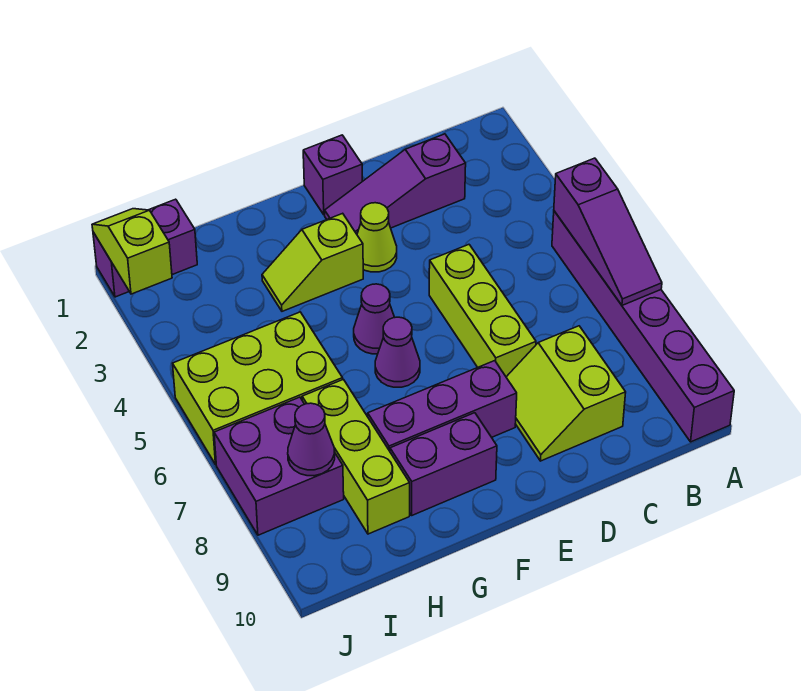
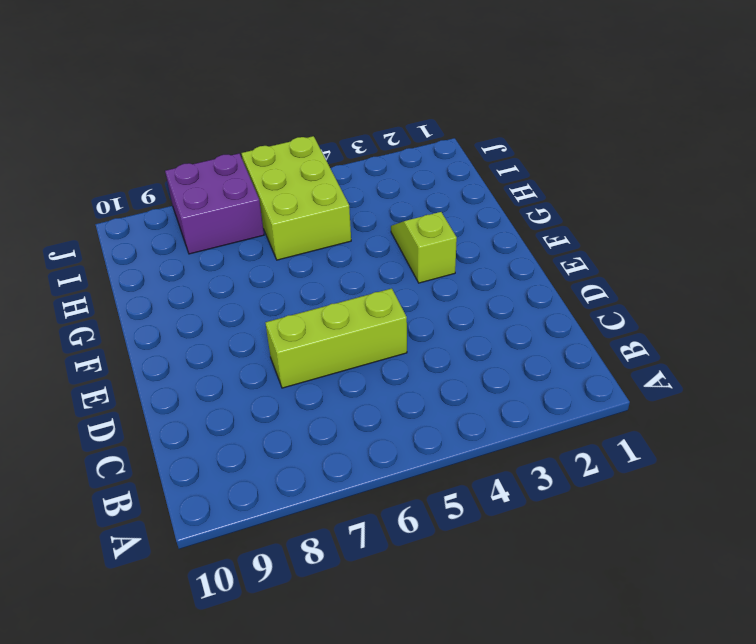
none -> purple brick A5:A10 level 1
none -> purple slope C2:E2 level 1 top C
none -> lime slope C8:D9 level 1 top C

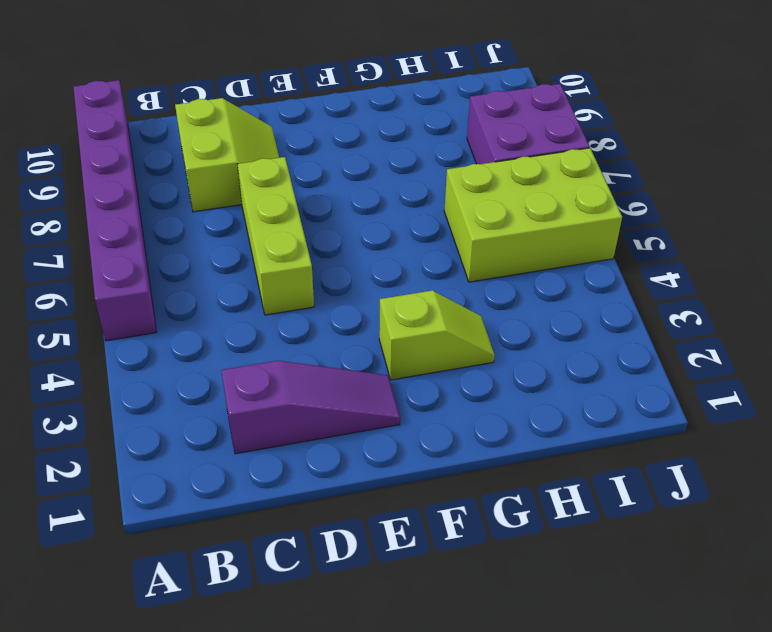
none -> purple brick E1 level 1
none -> lime cone E3 level 1
none -> purple brick E8:G8 level 1

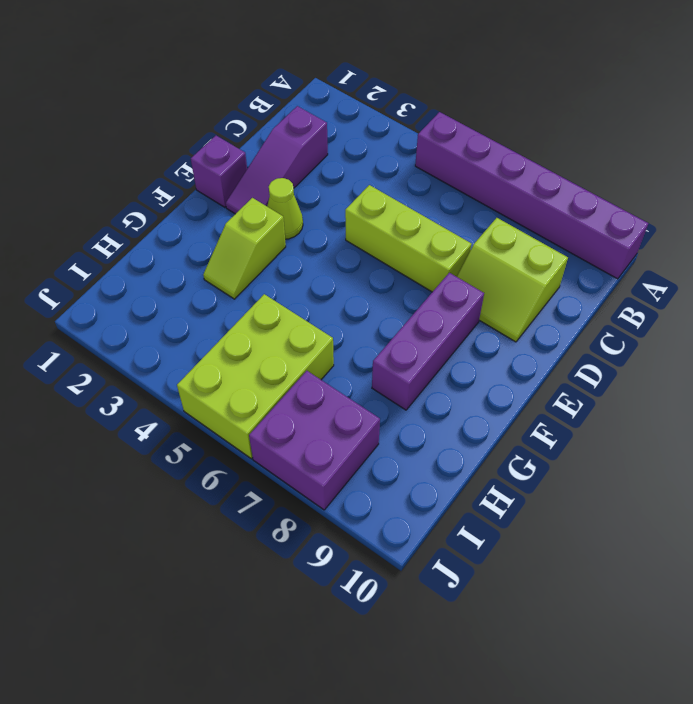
none -> purple cone F5 level 1
none -> purple cone F6 level 1
none -> purple brick F9:G9 level 1

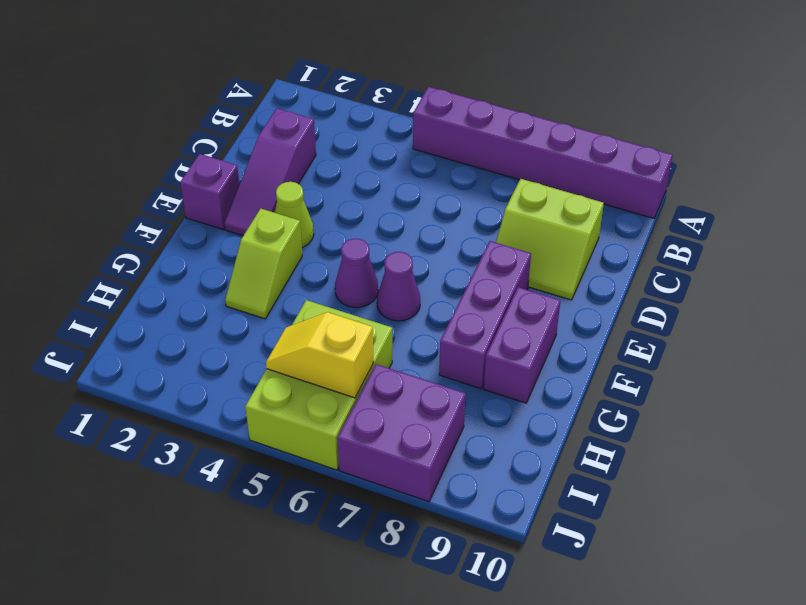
yellow slope I5:I6 level 2 top 6 -> none
none -> lime brick D5:D7 level 1
none -> lime brick H7:H9 level 1
none -> purple brick I1:J1 level 1

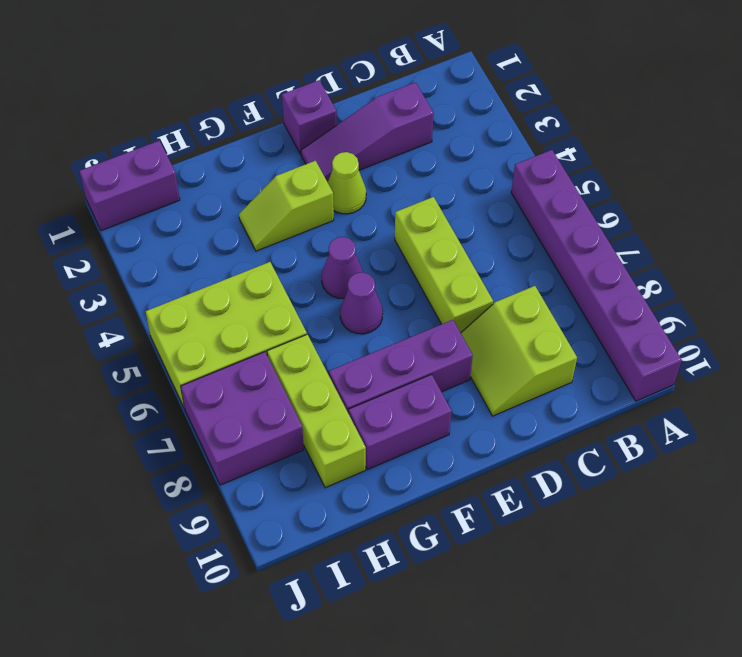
none -> purple slope A5:A7 level 2 top 5
none -> purple cone I8 level 2
none -> lime slope J1:J2 level 2 top 2

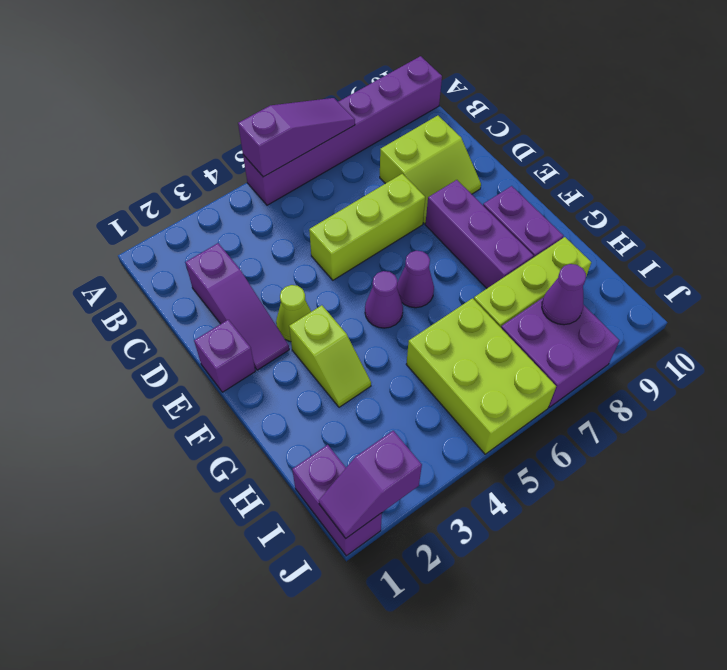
purple slope J1:J2 level 2 top 2 -> lime slope J1:J2 level 2 top 2

